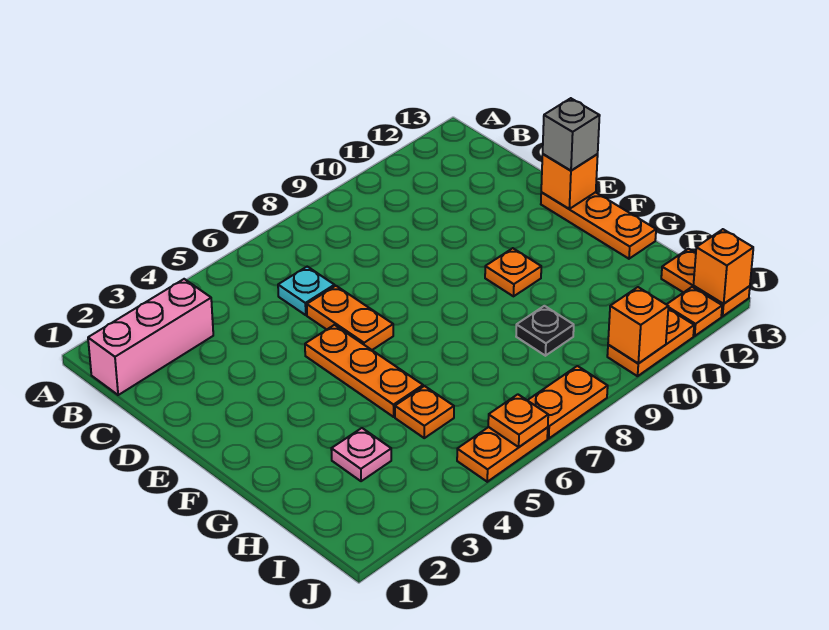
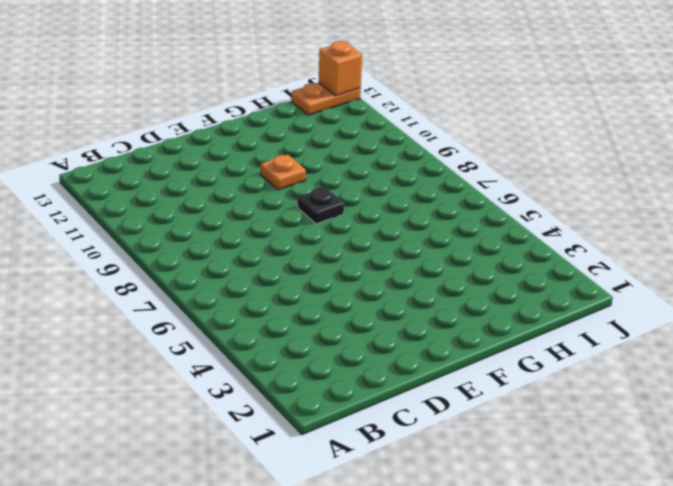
black plate F8 level 1 -> black plate H9 level 1
none -> pink brick B1:B3 level 1
none -> cyan plate C6 level 1
none -> orange plate D6:E6 level 1

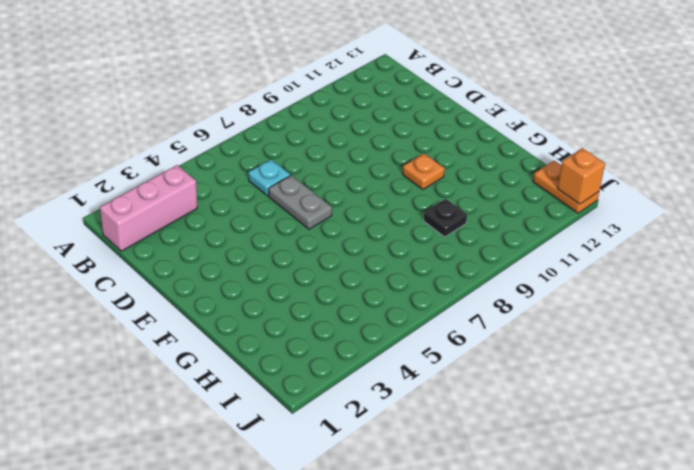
grey plate D6:E6 level 1 -> orange plate D6:E6 level 1
none -> orange plate E5:G5 level 1
none -> orange plate E13:G13 level 1
none -> pink plate H3 level 1

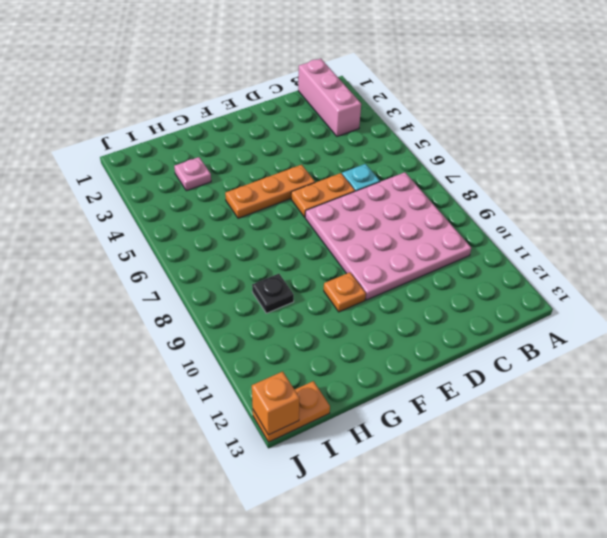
pink plate B7:E10 level 1 -> none
none -> orange plate E13:G13 level 1
none -> orange plate H5 level 1
none -> orange plate J5:J6 level 1

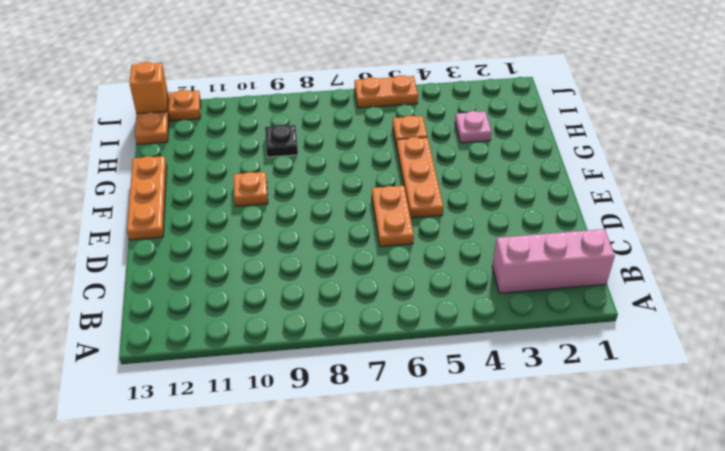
none -> cyan plate C6 level 1
none -> orange plate J7:J8 level 1
none -> orange plate J10:J11 level 1

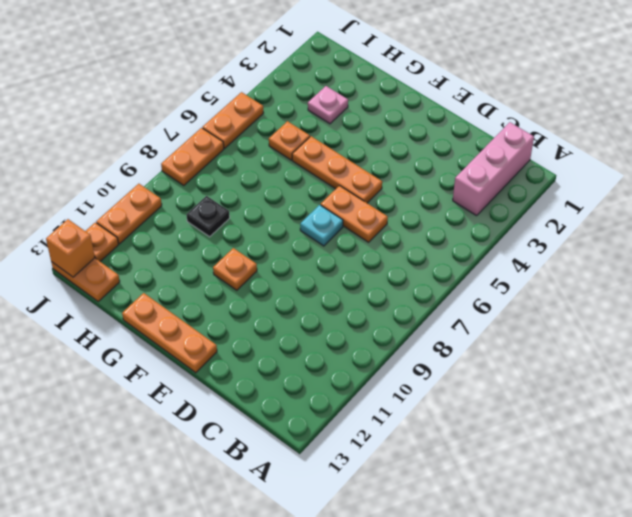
cyan plate E7 level 1 -> cyan plate C6 level 1
none -> orange brick E13 level 2
none -> orange plate J6 level 2
none -> orange brick J10 level 2

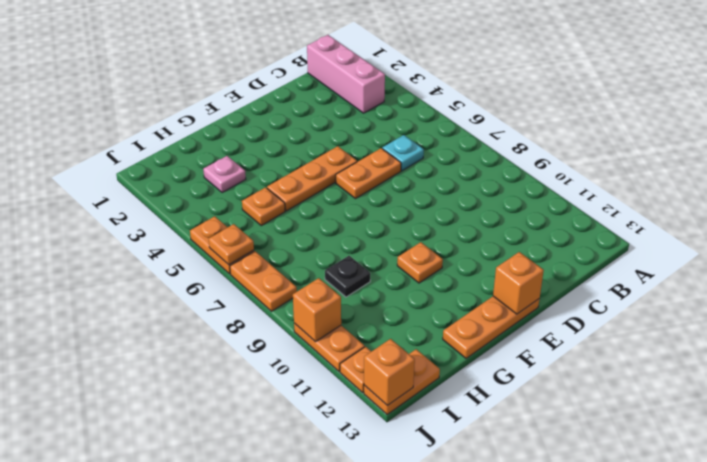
none -> grey brick E13 level 3

